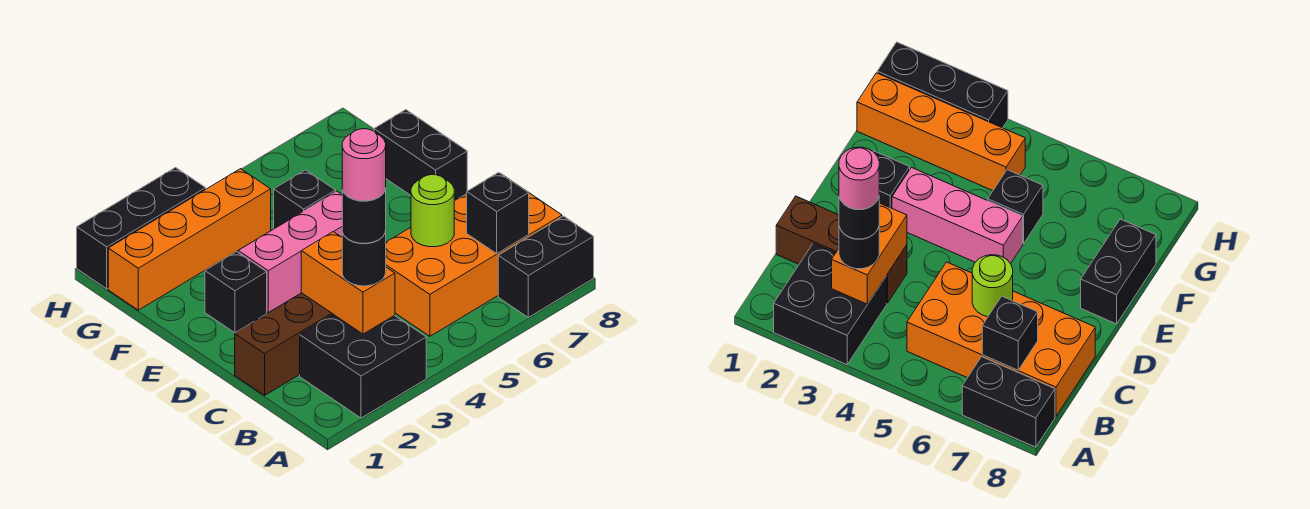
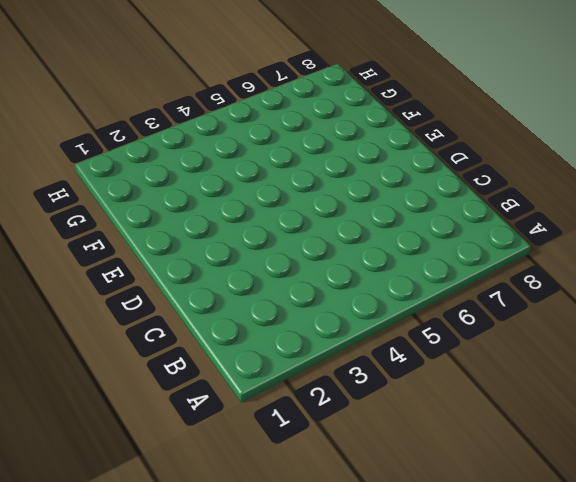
none -> black brick A2:B3 level 1
none -> black brick A7:A8 level 1
none -> orange brick B5:C8 level 1

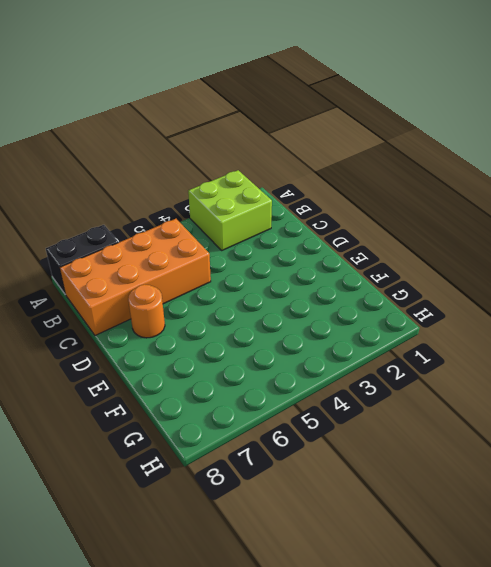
lime brick A2:B3 level 1 -> black brick A2:B3 level 1
orange round brick D7 level 1 -> none
none -> brown brick C1:C3 level 1
none -> black brick E2 level 1
none -> pink brick E3:E5 level 1

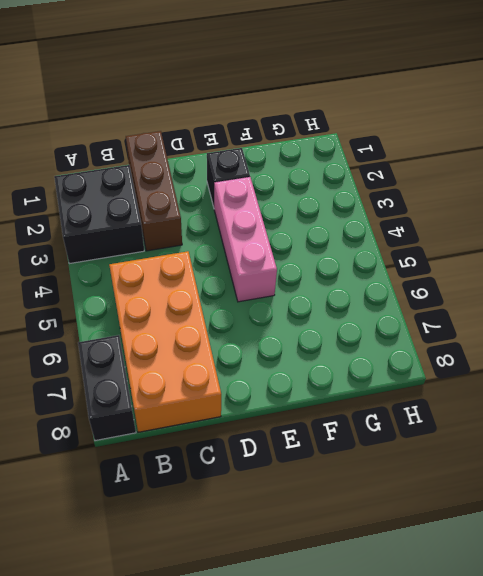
none -> black brick E8:F8 level 1
none -> black brick F5 level 1
none -> orange brick G1:G4 level 1

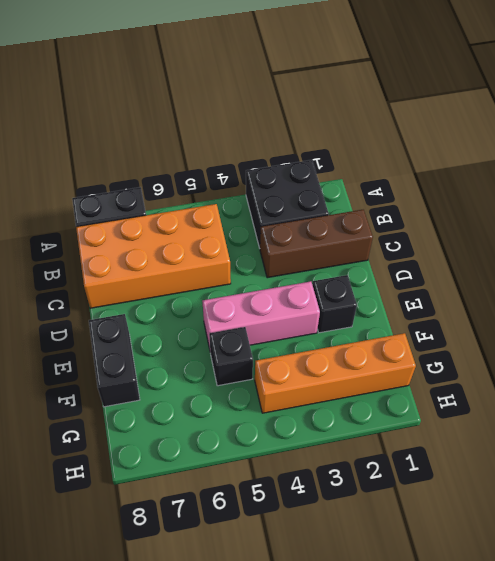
none -> black brick H1:H3 level 1
none -> orange brick B3:C3 level 2
none -> black brick B7 level 2

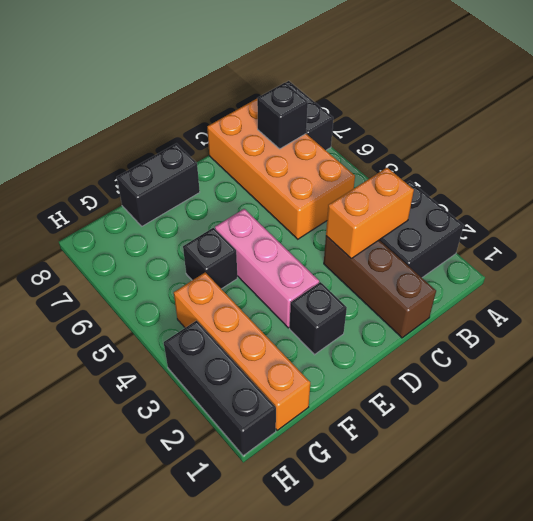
none -> lime round brick C6 level 2
none -> black round brick B3 level 3
none -> black round brick B3 level 4

